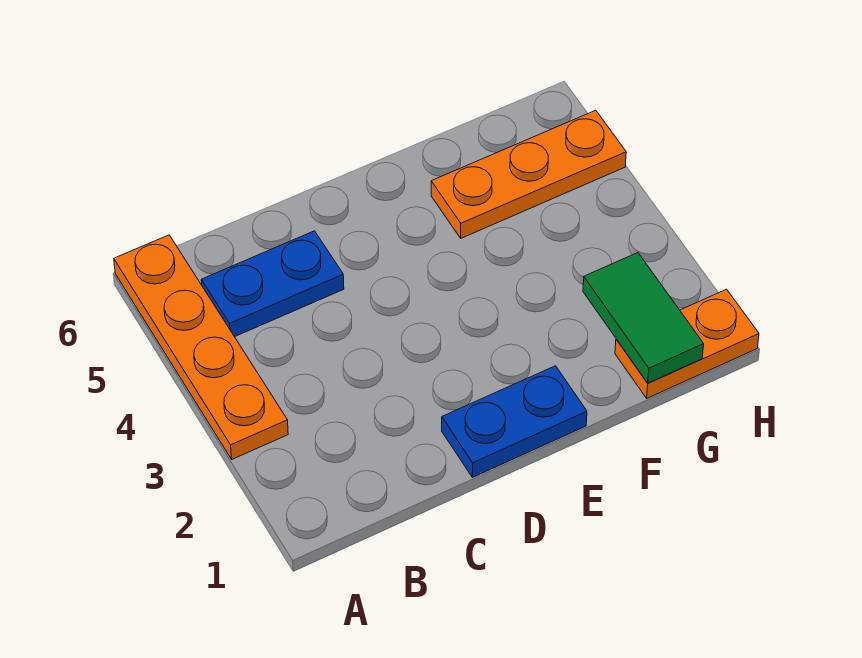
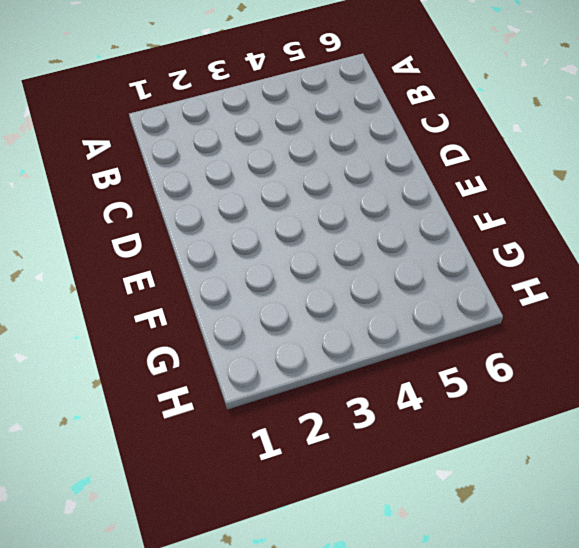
none -> orange plate A3:A6 level 1
none -> blue plate B5:C5 level 1

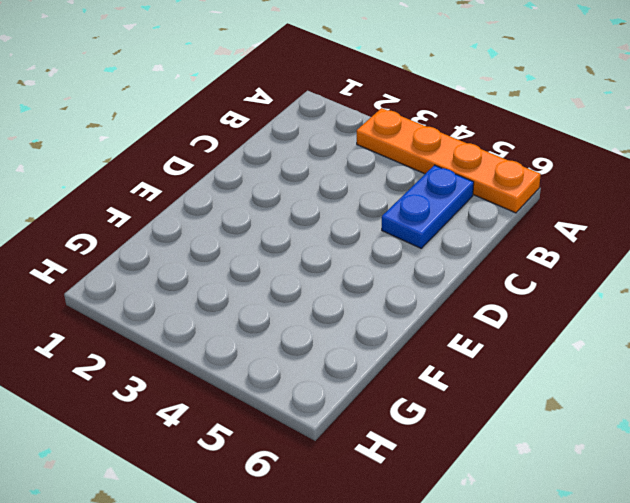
none -> blue plate D1:E1 level 1
none -> orange plate F5:H5 level 1

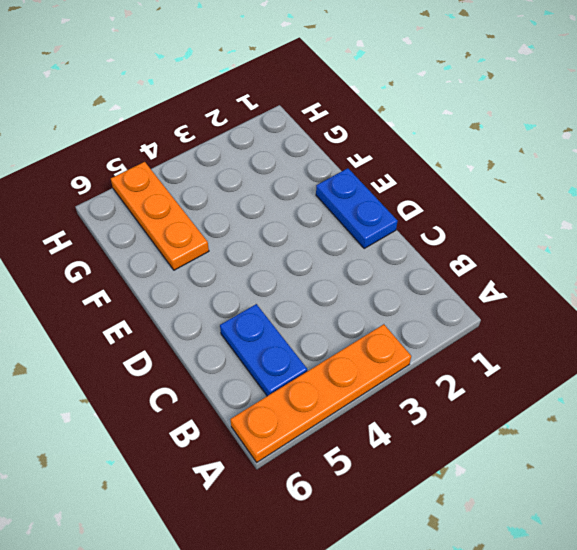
none -> orange plate G1:H1 level 1
none -> green tile G1:G2 level 2

